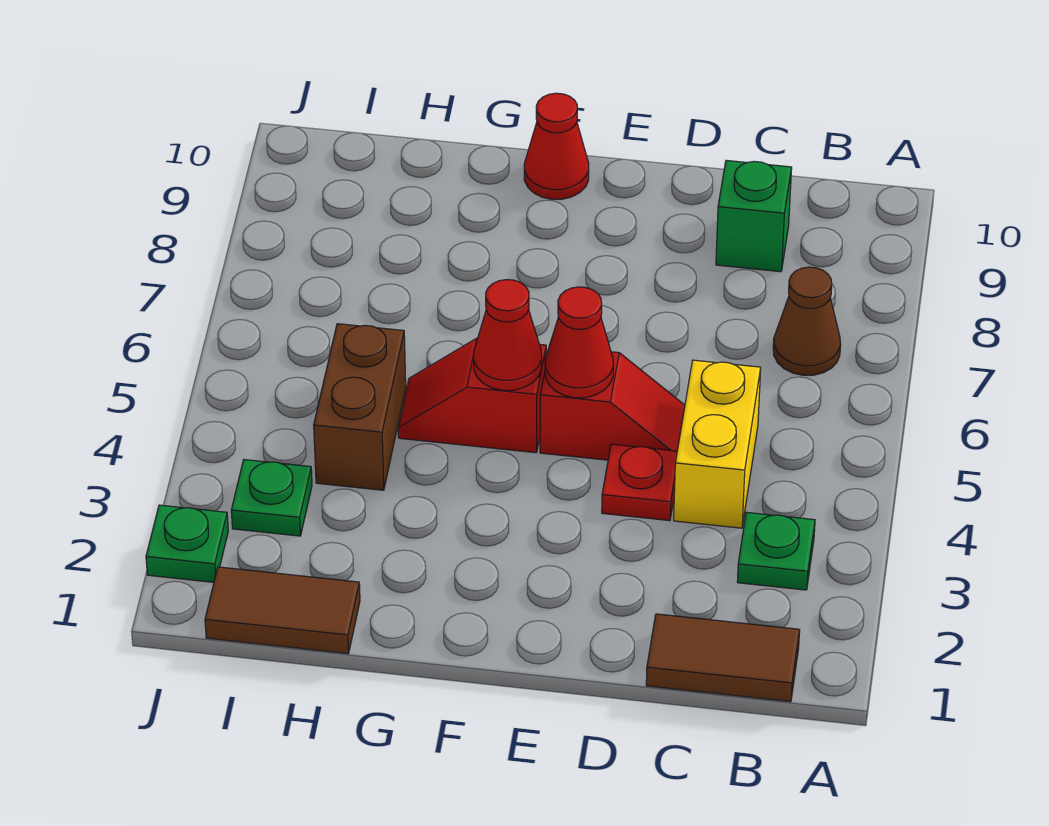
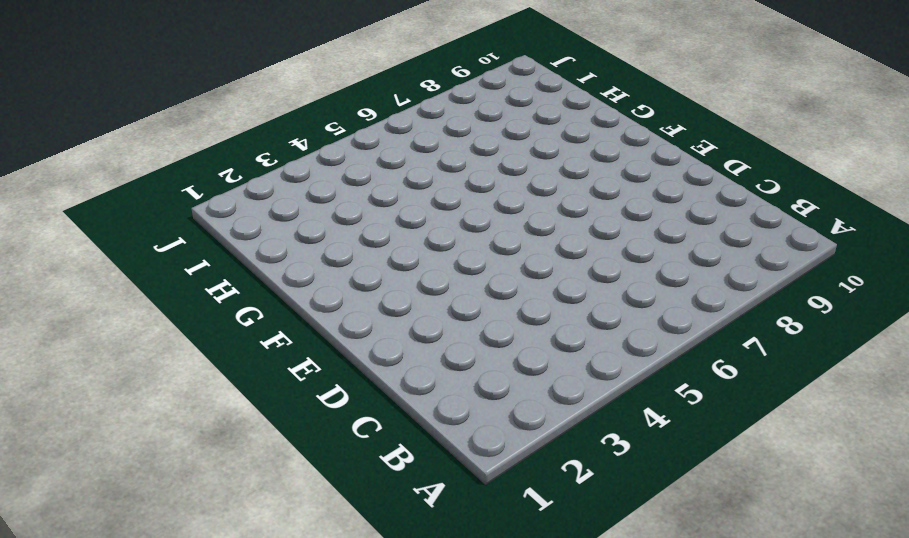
none -> brown tile B1:C1 level 1
none -> green plate B3 level 1
none -> brown cone B7 level 1

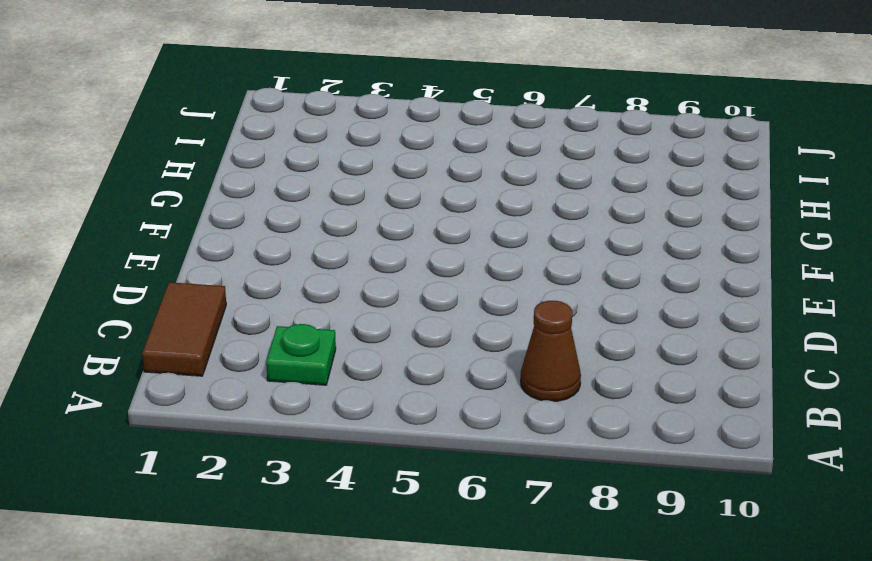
none -> yellow brick C4:C5 level 1
none -> green brick C9 level 1
none -> red plate D4 level 1

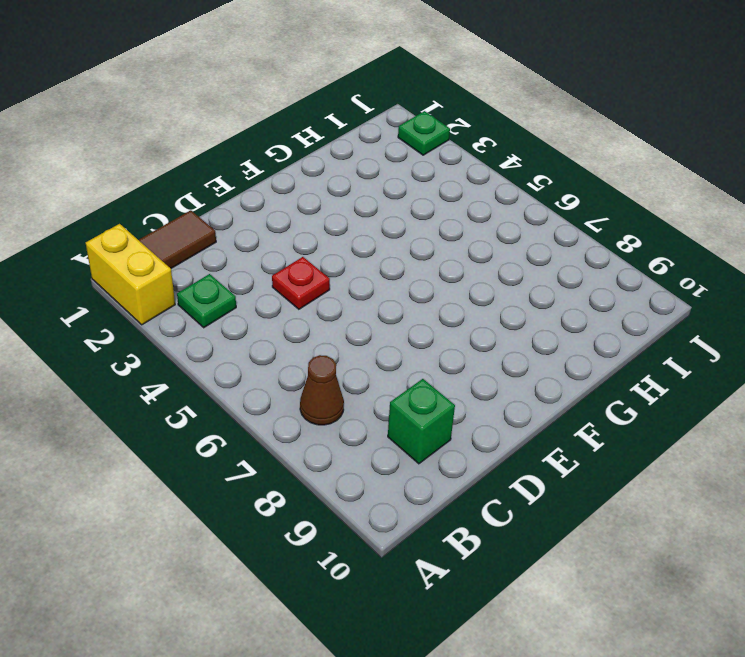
yellow brick A1:A2 level 1 -> yellow brick C4:C5 level 1
none -> red slope D5:E5 level 1 top E
none -> red slope F5:G5 level 1 top F
none -> red cone F10 level 1

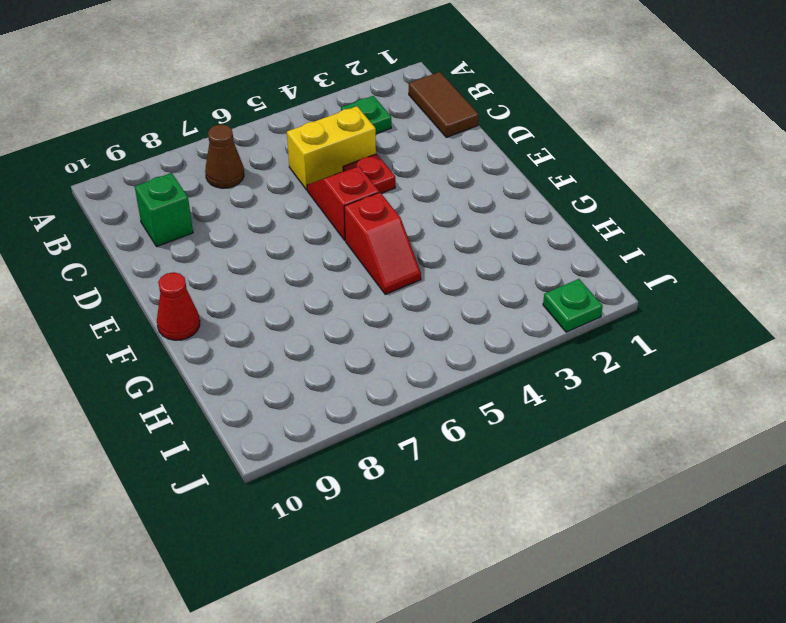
none -> brown tile H1:I1 level 1
none -> brown brick H4:H5 level 1
none -> green plate I3 level 1

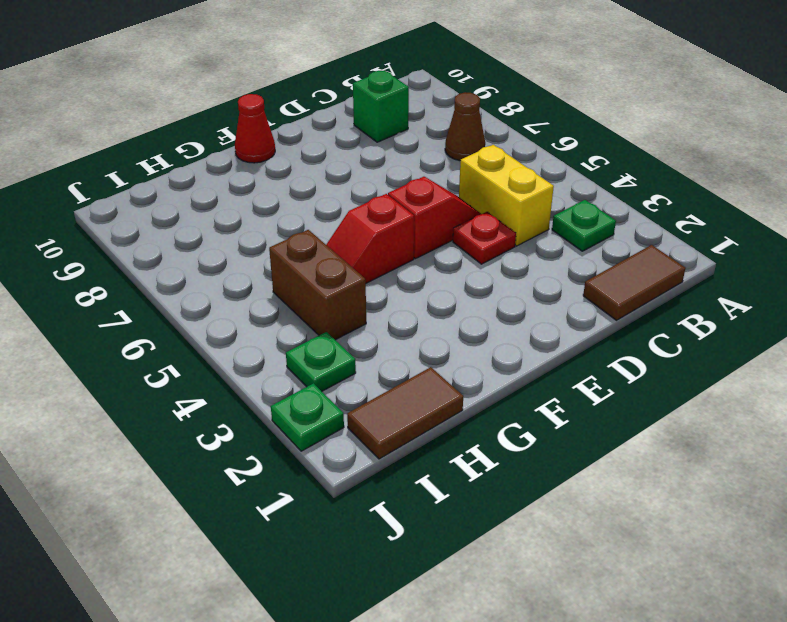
none -> red cone E5 level 2
none -> red cone F5 level 2

